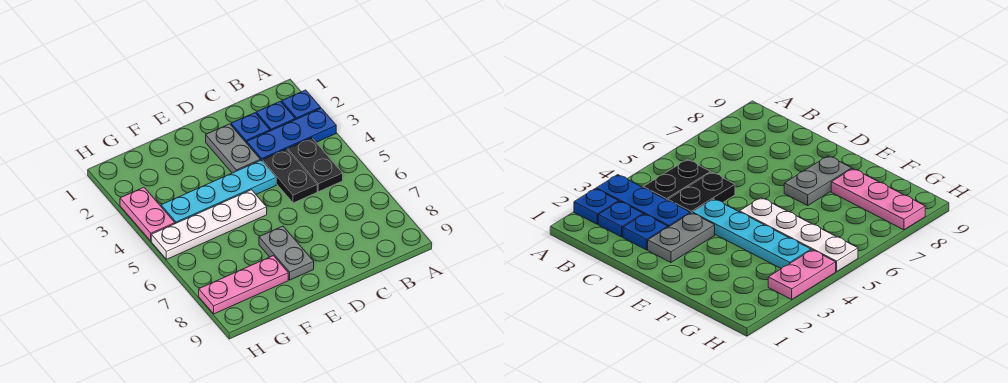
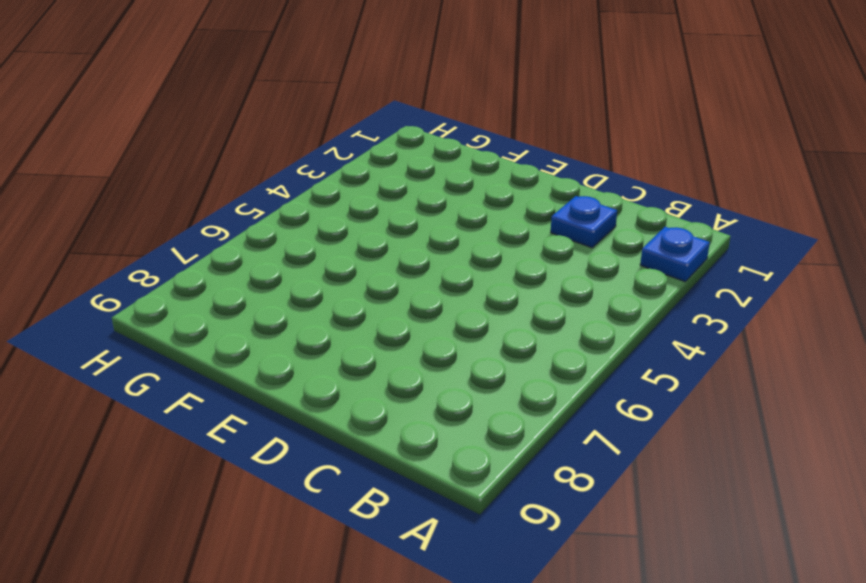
none -> blue plate A3:C3 level 1
none -> blue plate B2 level 1
none -> black plate B4:B5 level 1

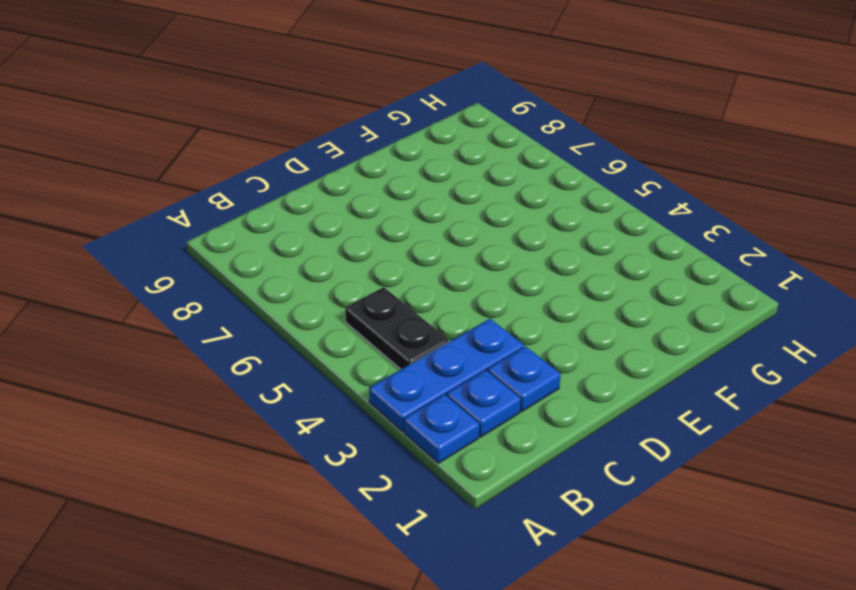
none -> black plate C4:C5 level 1
none -> grey plate D2:D3 level 1
none -> cyan plate D4:G4 level 1

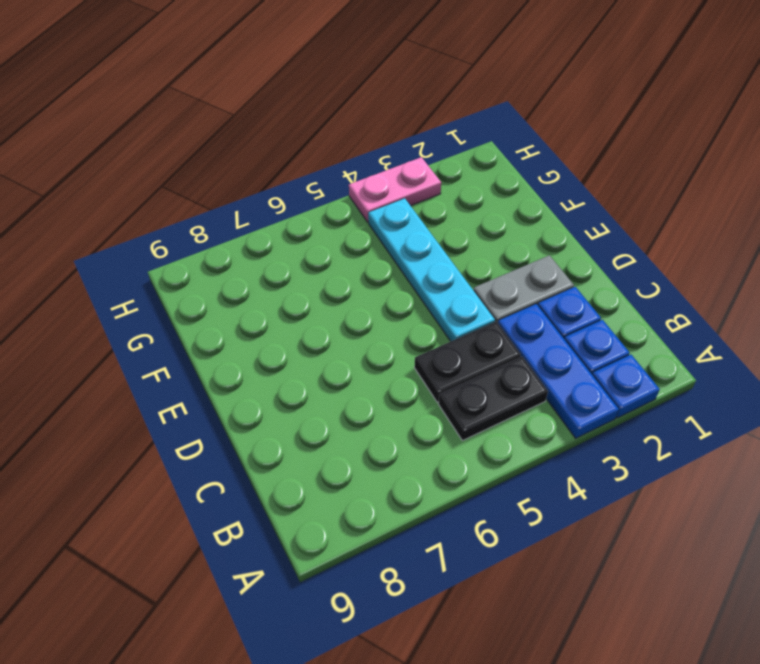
none -> white plate E5:H5 level 1
none -> grey plate E7:E8 level 1
none -> pink plate F8:H8 level 1

